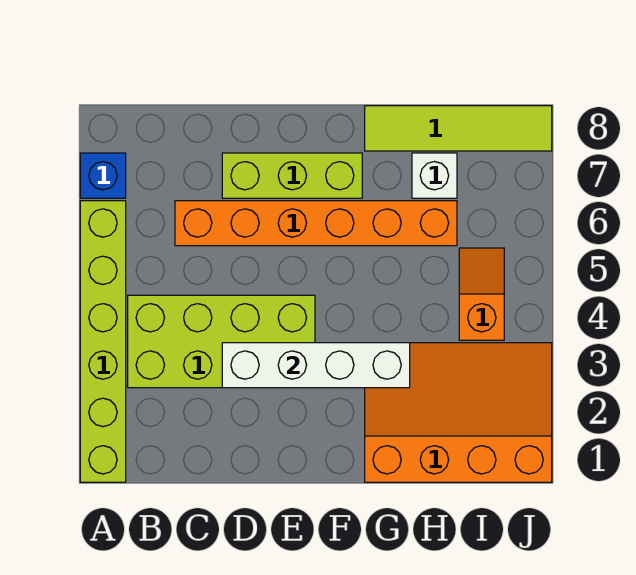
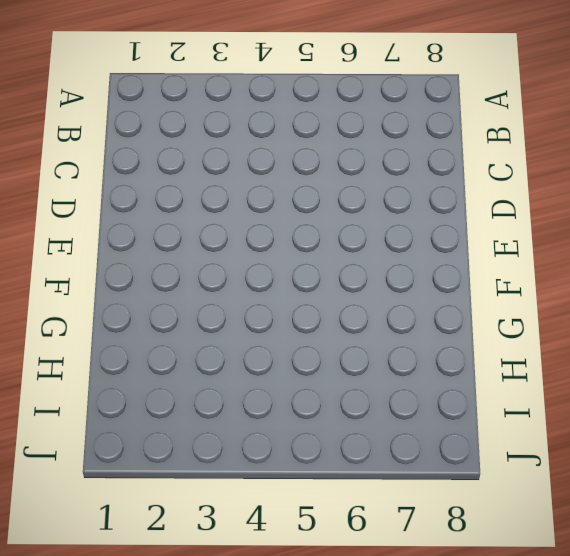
none -> lime brick A1:A6 level 1
none -> blue brick A7 level 1

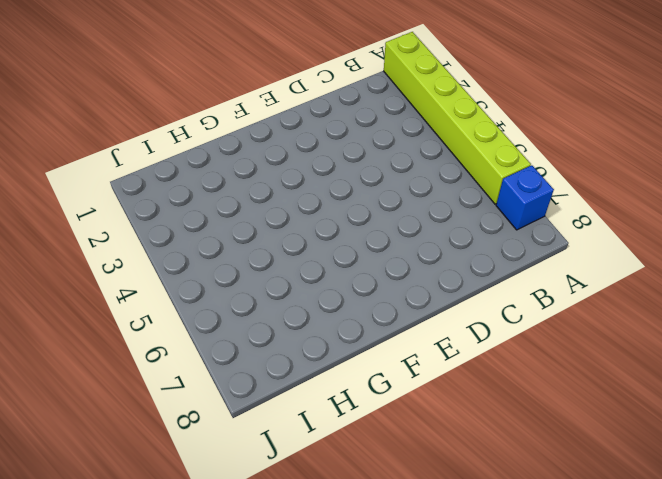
none -> lime brick B3:E4 level 1
none -> orange brick C6:H6 level 1

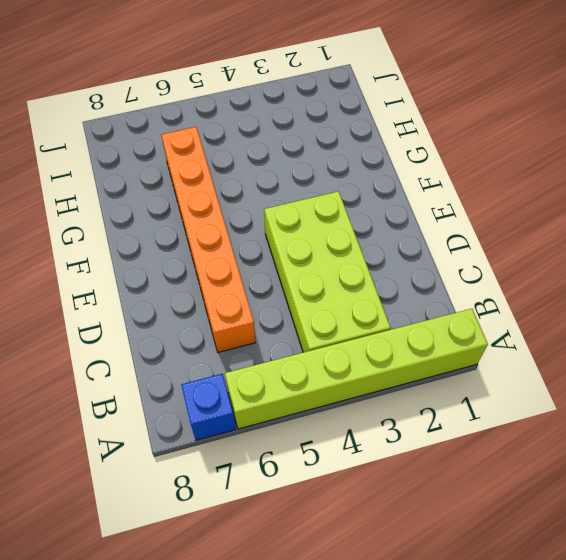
none -> lime brick D7:F7 level 1
none -> orange slope G1:J3 level 1 top 1

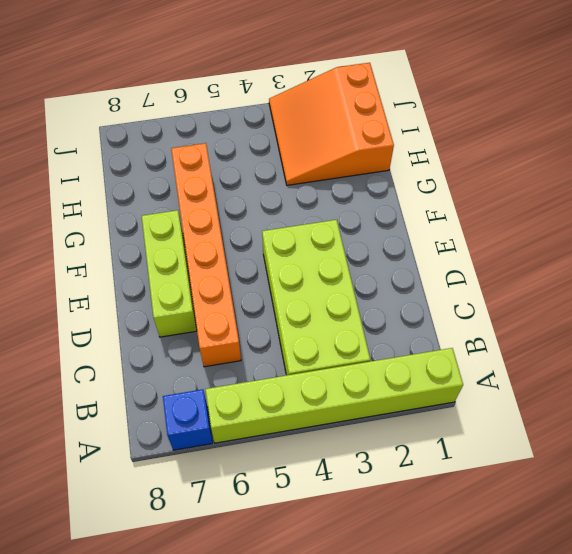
orange slope H1:J3 level 1 top 1 -> orange slope G1:J3 level 1 top 1
none -> lime tile G8:J8 level 1
none -> white brick H7 level 1

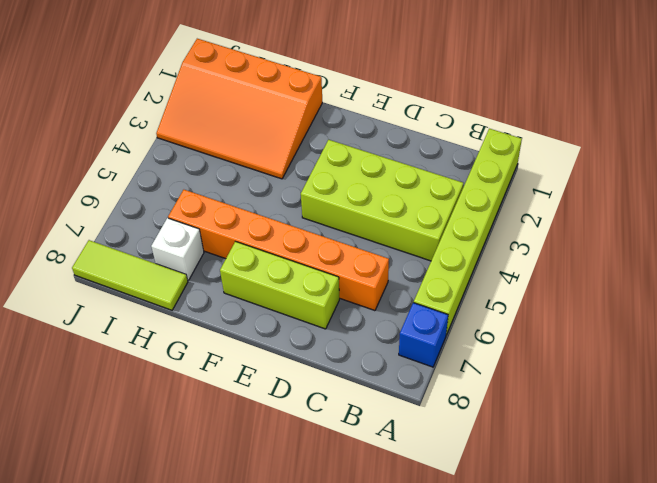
lime tile H8:J8 level 1 -> lime tile G8:J8 level 1
none -> orange slope I4:I5 level 1 top 4
none -> white brick D3:G3 level 2

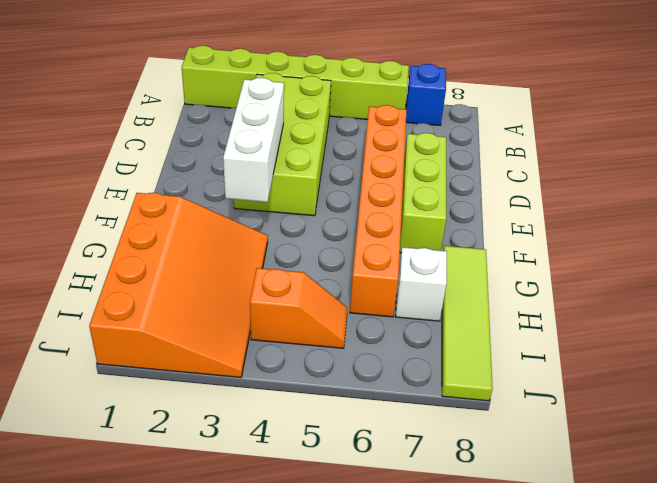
white brick D3:F3 level 2 -> white brick D3:G3 level 2

